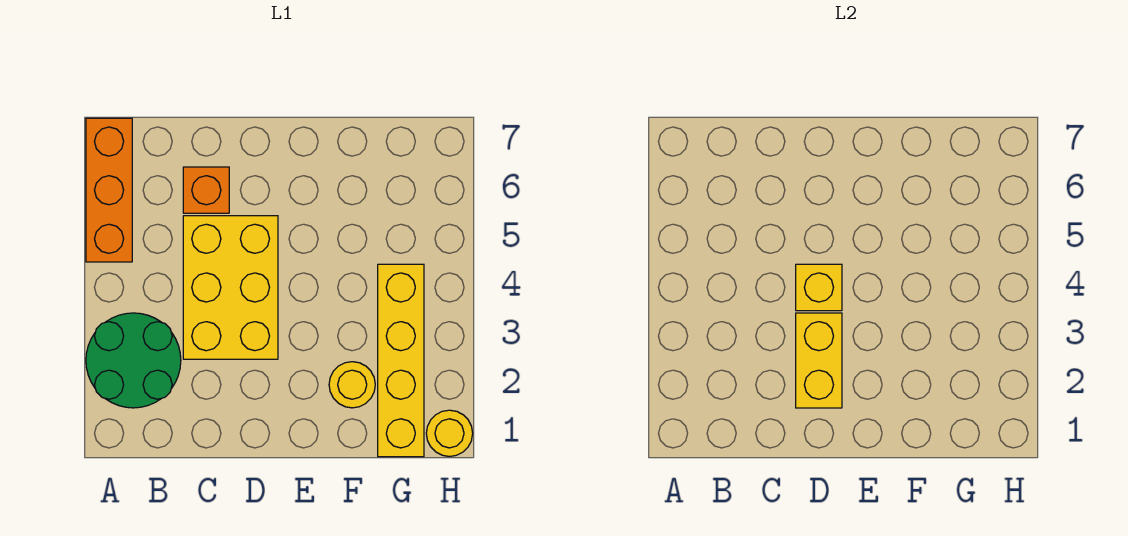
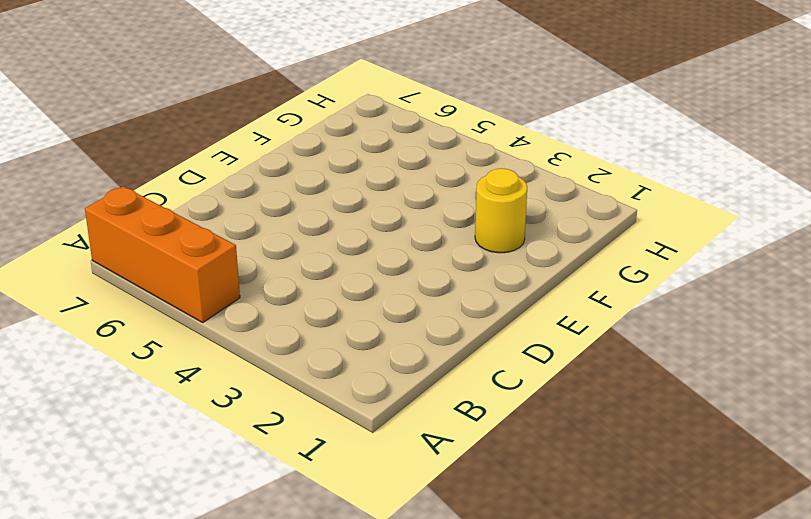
none -> green round brick A2:B3 level 1
none -> yellow brick C3:D5 level 1

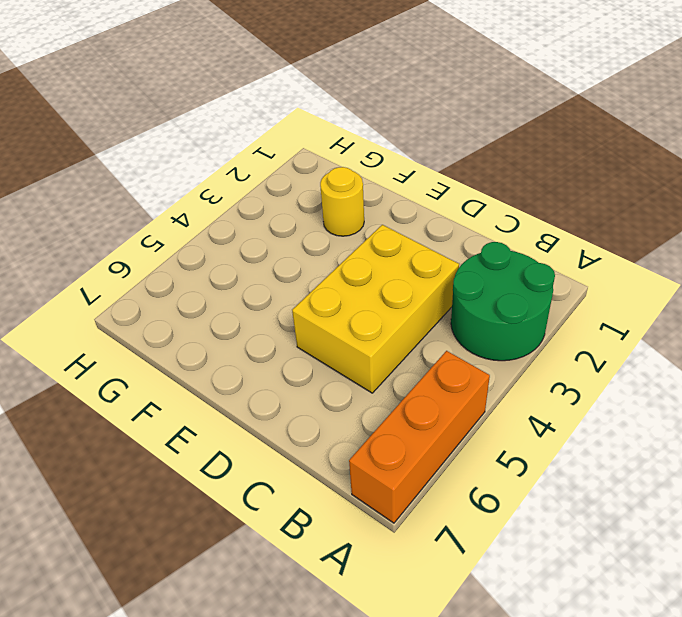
none -> orange brick C6 level 1
none -> yellow brick G1:G4 level 1

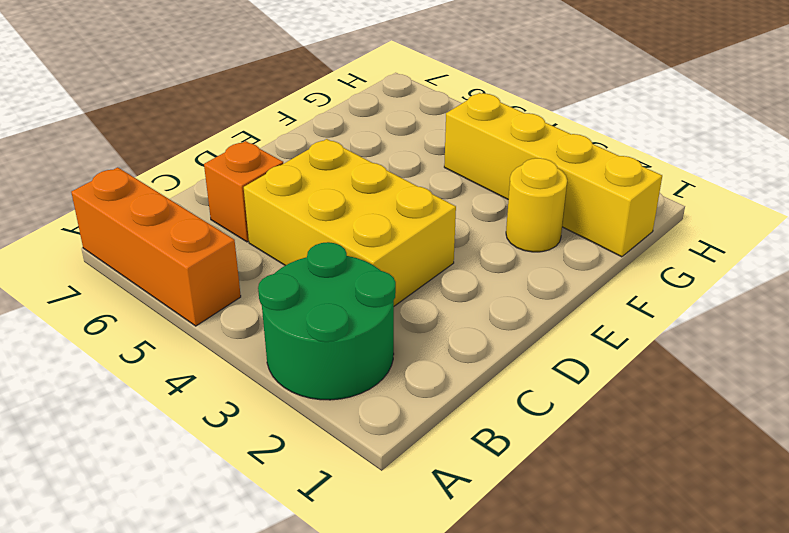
none -> yellow round brick H1 level 1
none -> yellow brick D2:D3 level 2

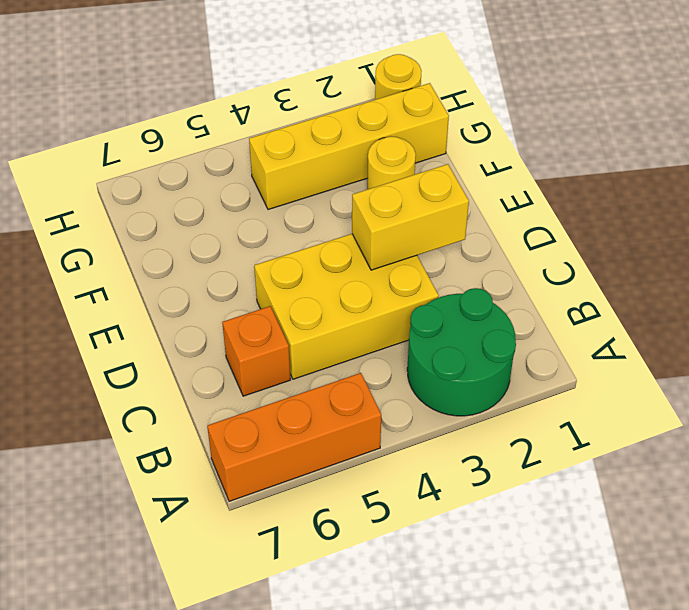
none -> yellow brick D4 level 2

